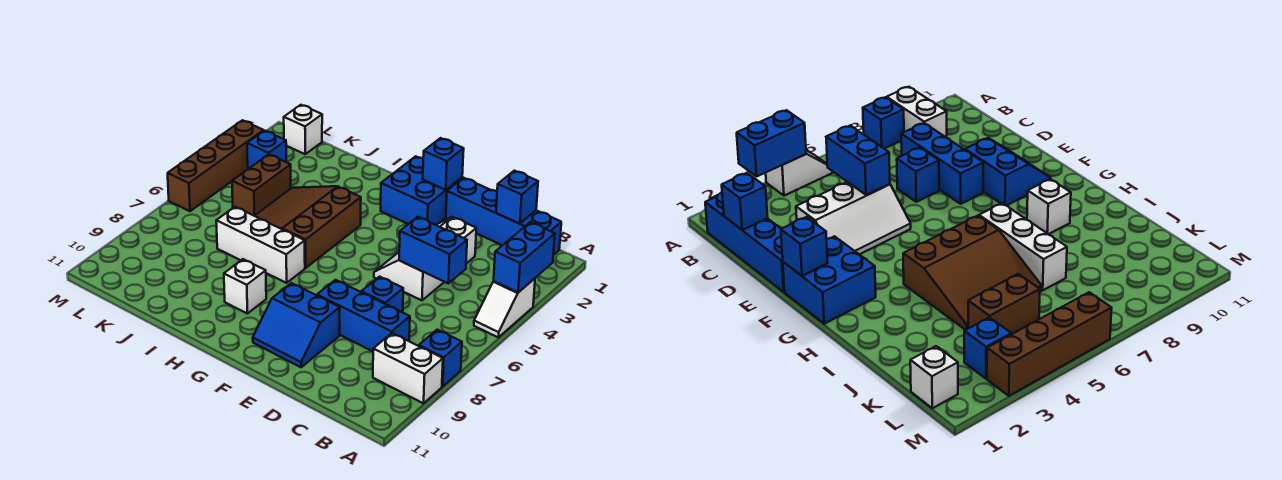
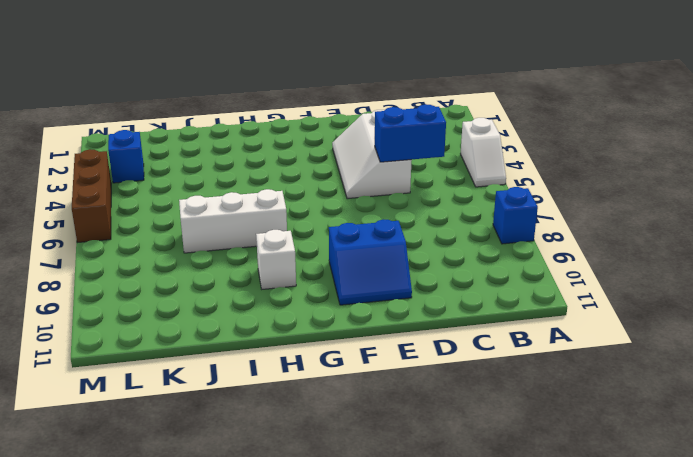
brown brick M4:M6 level 1 -> brown brick M3:M6 level 1
none -> white brick A9:B9 level 1
none -> blue brick B1:E1 level 1
none -> blue brick C8:E8 level 1

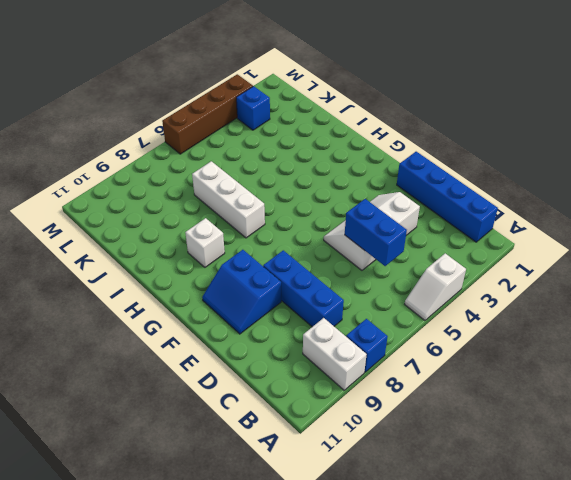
none -> blue brick D7 level 1
none -> blue brick F1:G2 level 1
none -> brown slope H4:J6 level 1 top H

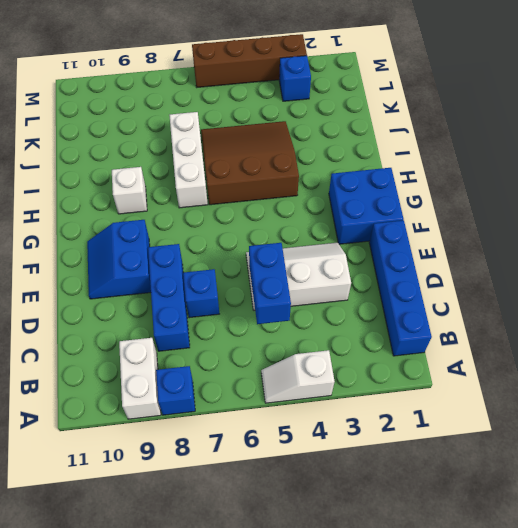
none -> brown brick K4:K5 level 1
none -> white brick L1 level 1
none -> blue brick A3:A4 level 2

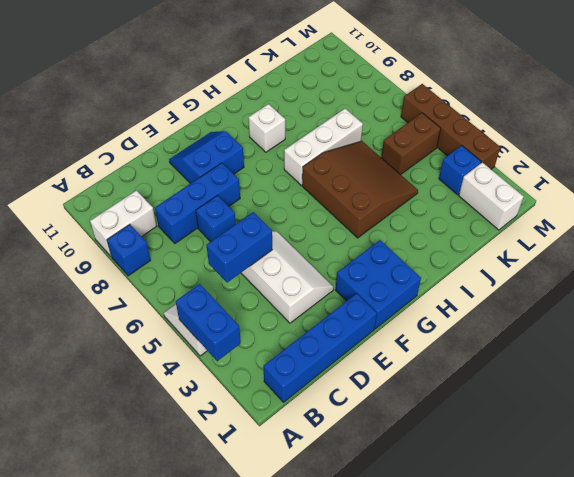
brown brick K5:L5 level 1 -> brown brick K4:K5 level 1
white brick L1:L2 level 1 -> white brick L1 level 1
none -> blue brick C1 level 2
none -> blue brick F1 level 2

